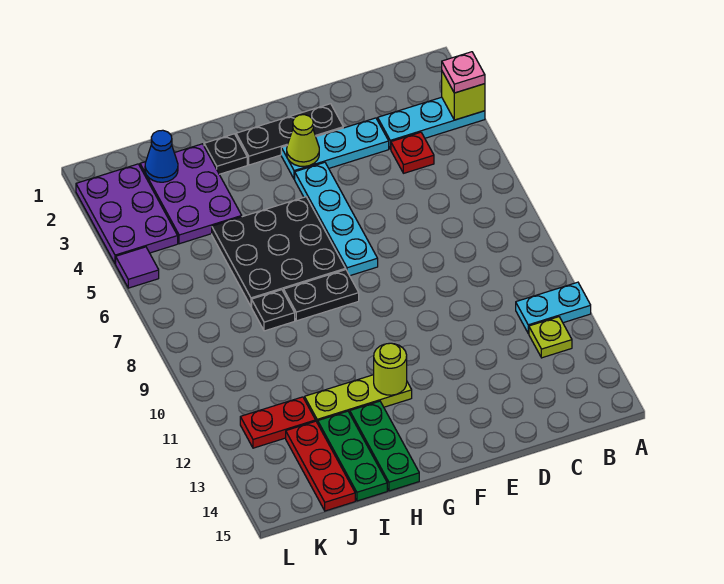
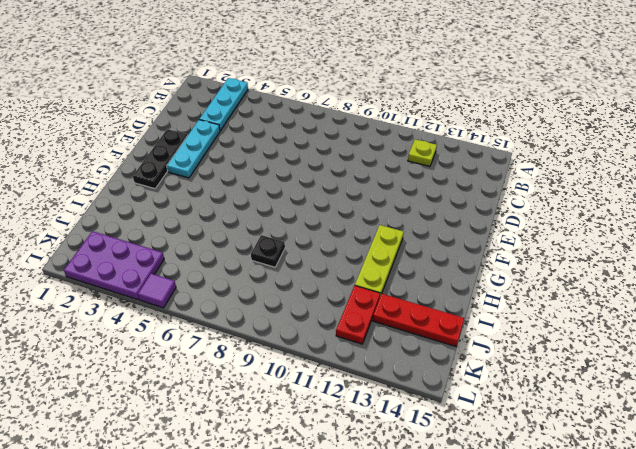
none -> cyan plate A11:B11 level 1
none -> red plate C4 level 1
none -> cyan plate F4:F7 level 1

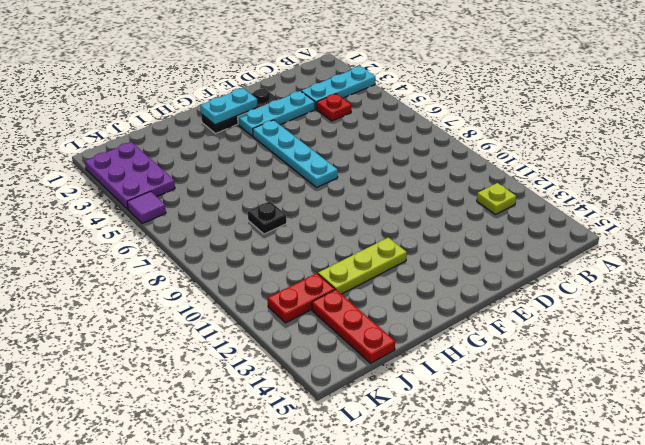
cyan plate F2:G2 level 2 -> cyan plate A11:B11 level 1
none -> black plate G5:I7 level 1
none -> black plate G8:H8 level 1
none -> black plate H2 level 1

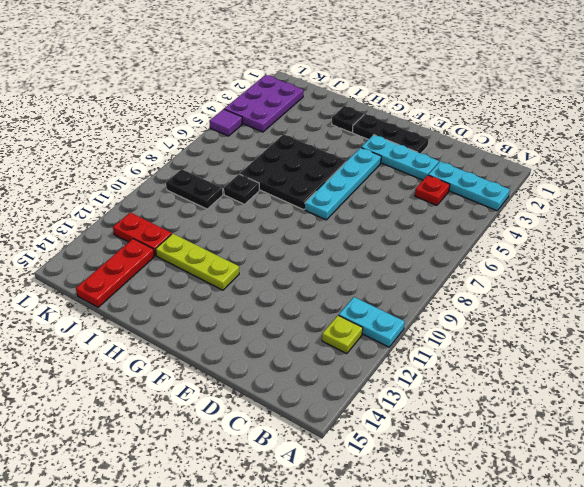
black plate J9:K9 level 1 -> black plate G8:H8 level 1
none -> green plate H13:H15 level 1
none -> purple plate I2:J4 level 1
none -> green plate I13:I15 level 1

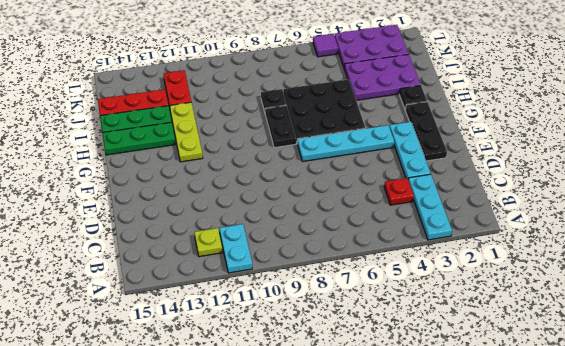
none -> lime brick A3 level 2
none -> lime cone F3 level 2
none -> lime round brick G12 level 2

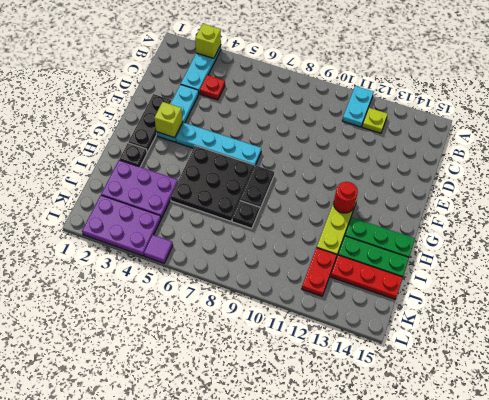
lime brick F3 level 2 -> lime cone F3 level 2
red round brick G12 level 2 -> lime round brick G12 level 2
none -> blue cone J2 level 2
none -> pink plate A3 level 3

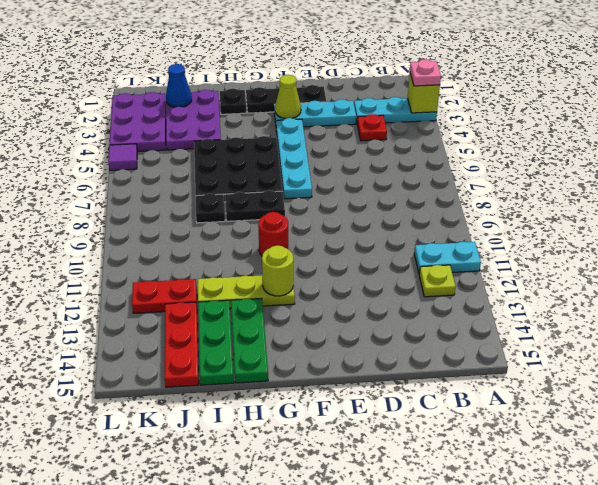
red round brick G10 level 1 -> none

